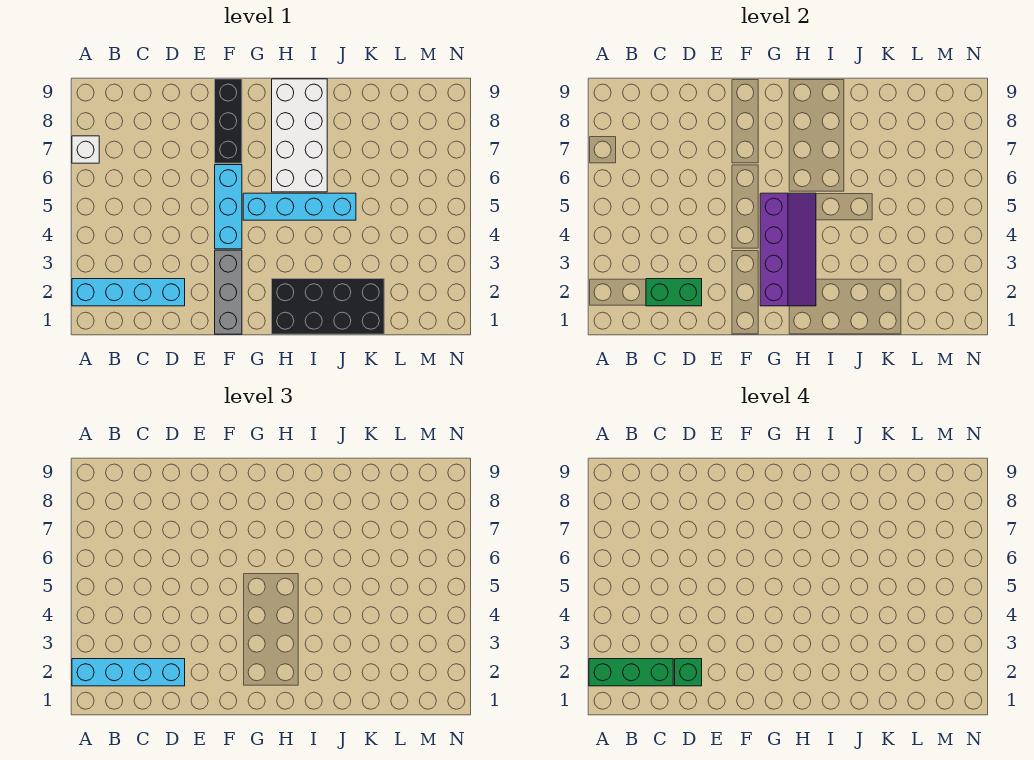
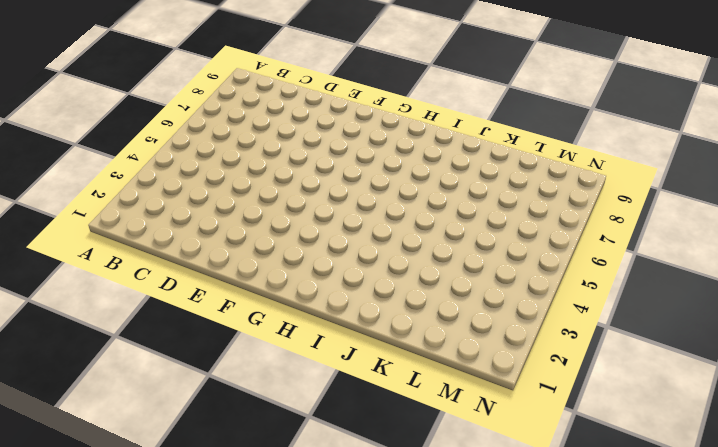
none -> cyan brick A2:D2 level 1
none -> white brick A7 level 1
none -> grey brick F1:F3 level 1

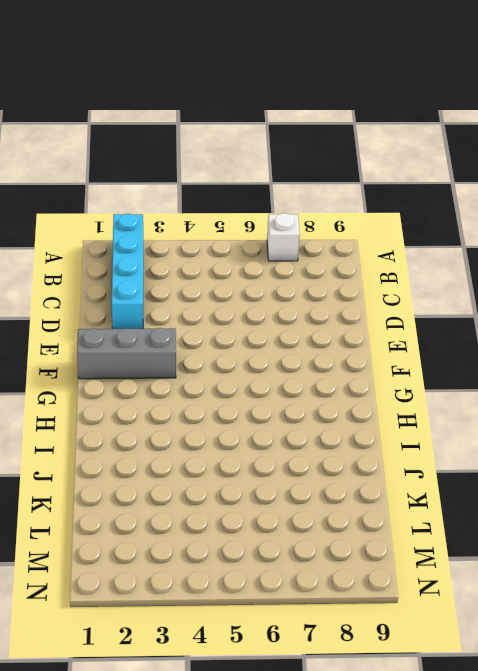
none -> cyan brick F4:F6 level 1
none -> black brick F7:F9 level 1
none -> cyan brick G5:J5 level 1

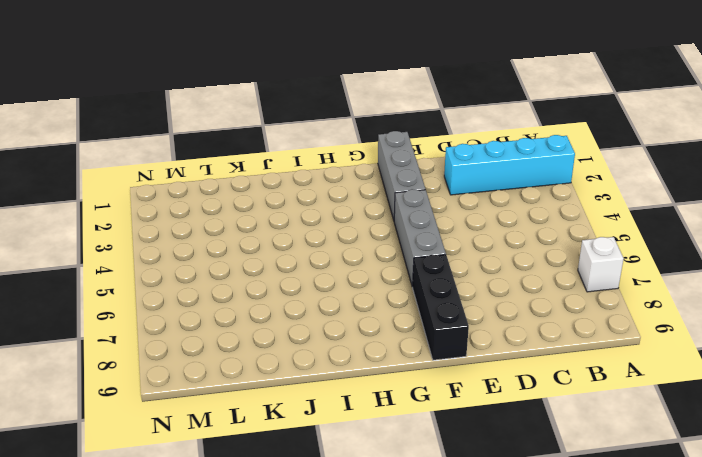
grey brick F4:F6 level 1 -> cyan brick F4:F6 level 1
none -> cyan brick G5:J5 level 1
none -> black brick H1:K2 level 1
none -> white brick H6:I9 level 1

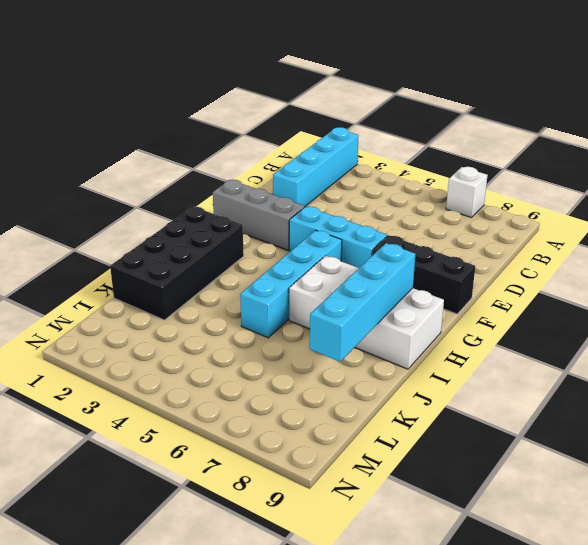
cyan brick H8:K8 level 2 -> cyan brick A2:D2 level 3
none -> green brick C2:D2 level 2
none -> purple slope G2:H5 level 2 top G
none -> green brick A2:C2 level 4

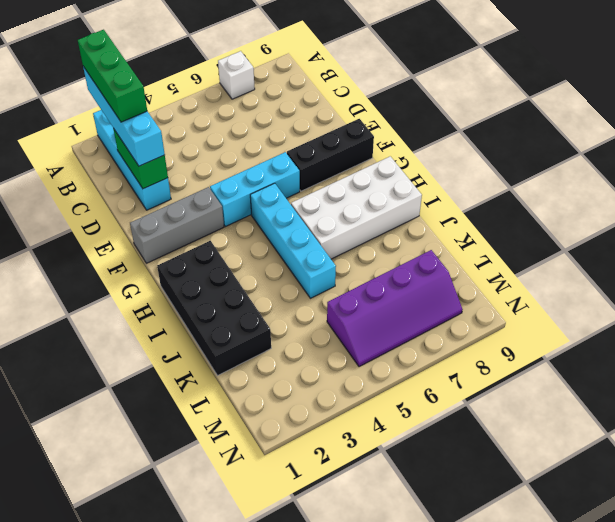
purple slope L5:M8 level 1 top L -> purple slope G2:H5 level 2 top G
none -> green brick D2 level 4

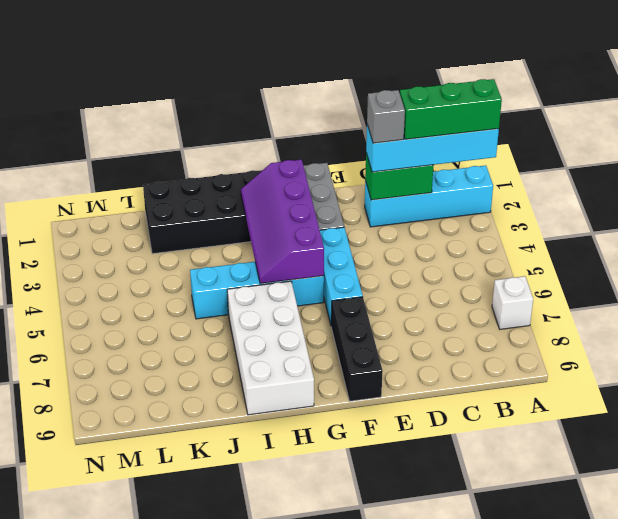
grey brick D2 level 4 -> green brick D2 level 4

